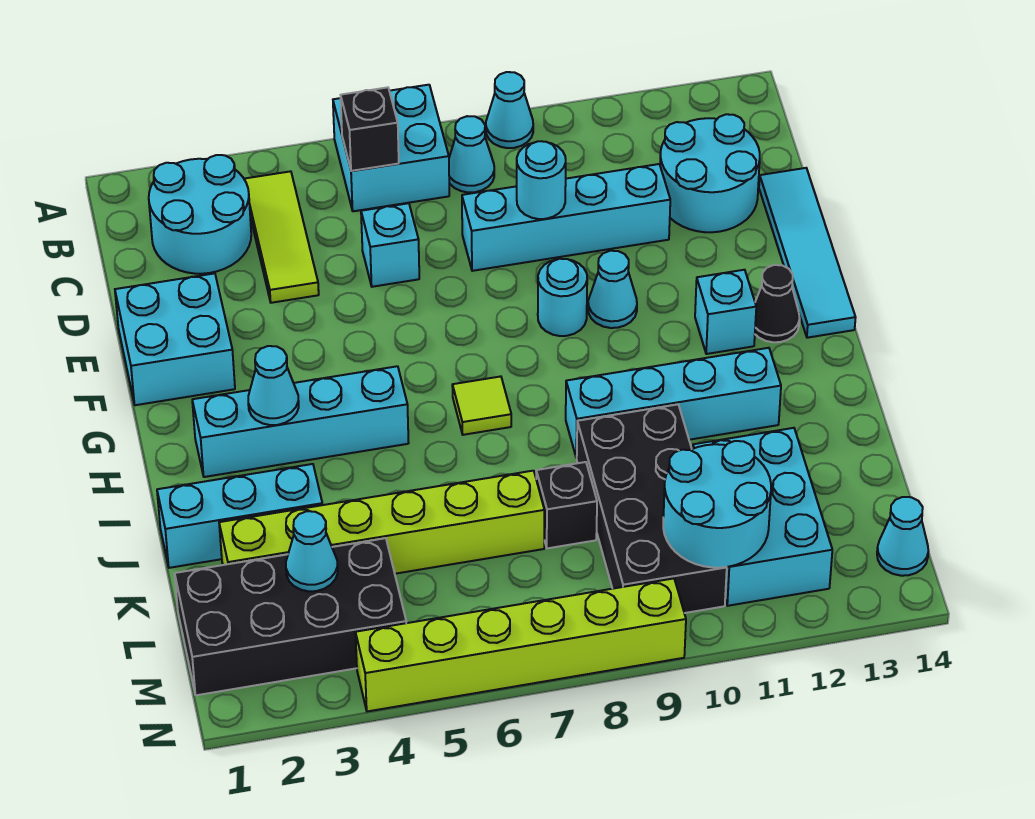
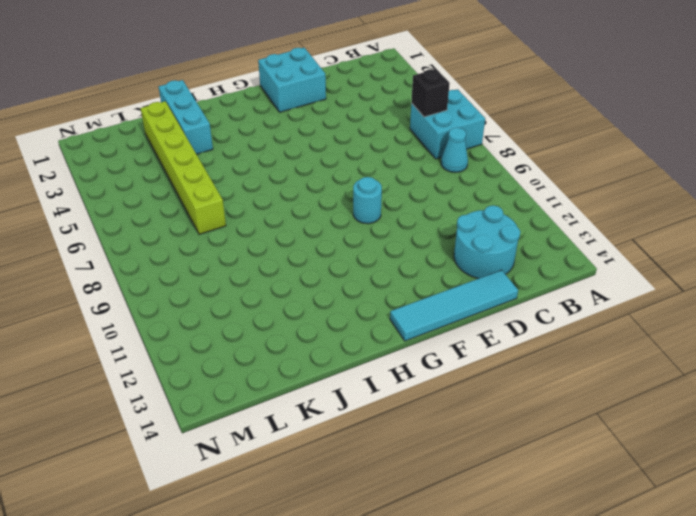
none -> cyan cone A9 level 1
none -> cyan round brick B2:C3 level 1
none -> lime tile B4:D4 level 1
none -> cyan brick D6 level 1

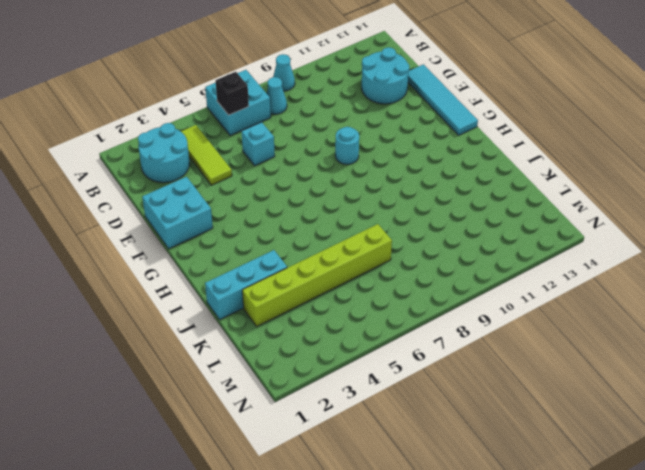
none -> cyan brick D8:D11 level 1
none -> cyan cone F10 level 1
none -> cyan brick G12 level 1
none -> black cone G13 level 1

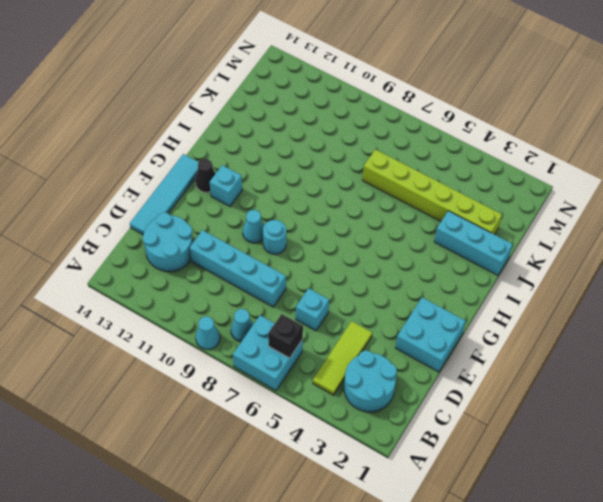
none -> cyan brick H2:H5 level 1
none -> lime tile H7 level 1
none -> cyan brick I9:I12 level 1
none -> black brick J9:M10 level 1

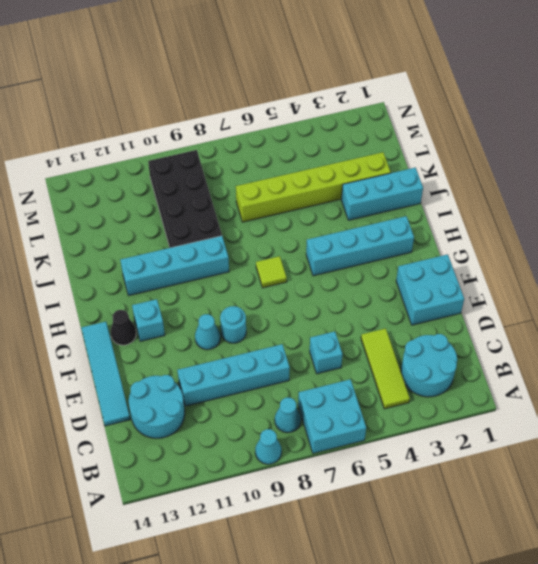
none -> black brick K8 level 1
none -> cyan brick K11:M12 level 1
none -> black brick L1:M4 level 1
none -> cyan cone M14 level 1

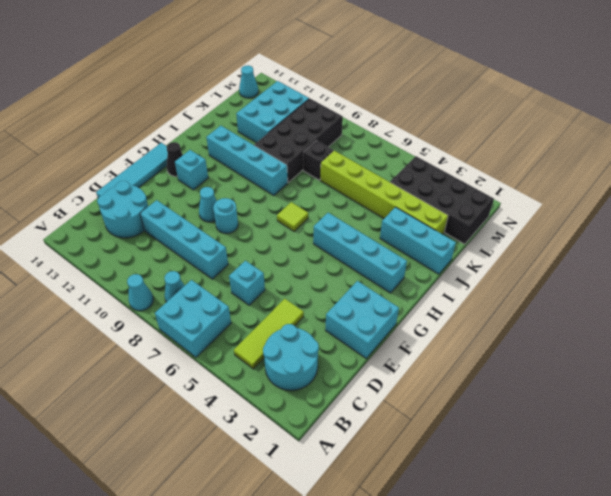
none -> lime brick N4:N9 level 1
none -> black brick B6 level 2
none -> cyan round brick D9 level 2
none -> cyan cone H3 level 2

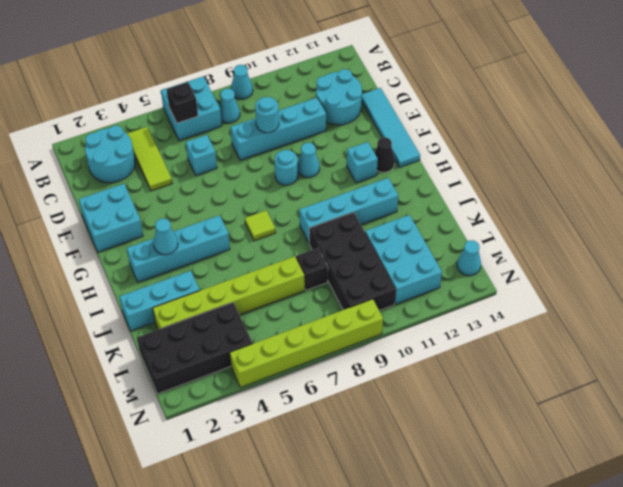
none -> cyan cone L3 level 2
none -> cyan round brick L10:M11 level 2

